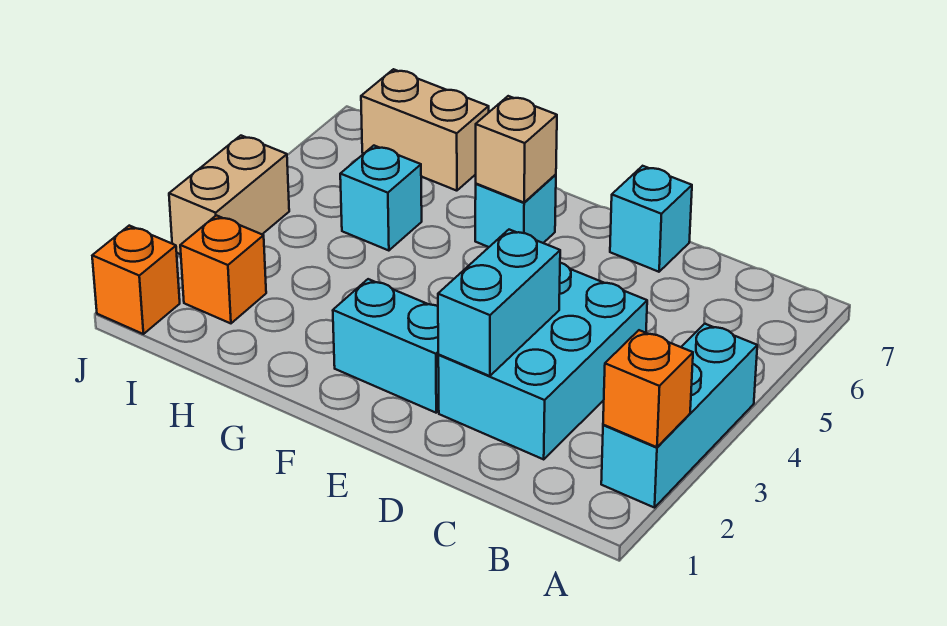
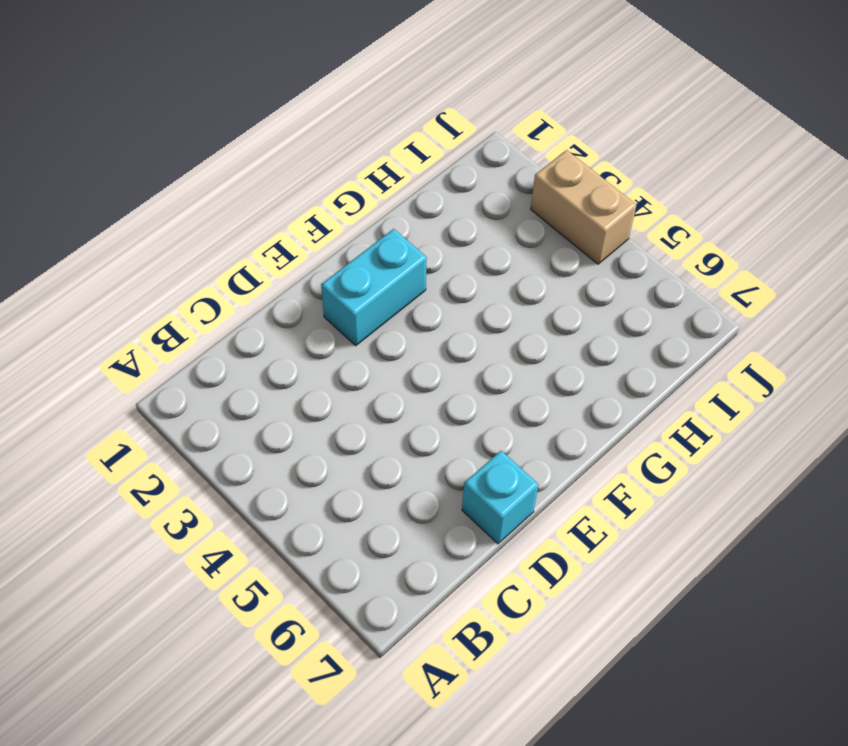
none -> cyan brick A2:A4 level 1
none -> cyan brick C2:D4 level 1
none -> cyan brick F6 level 1

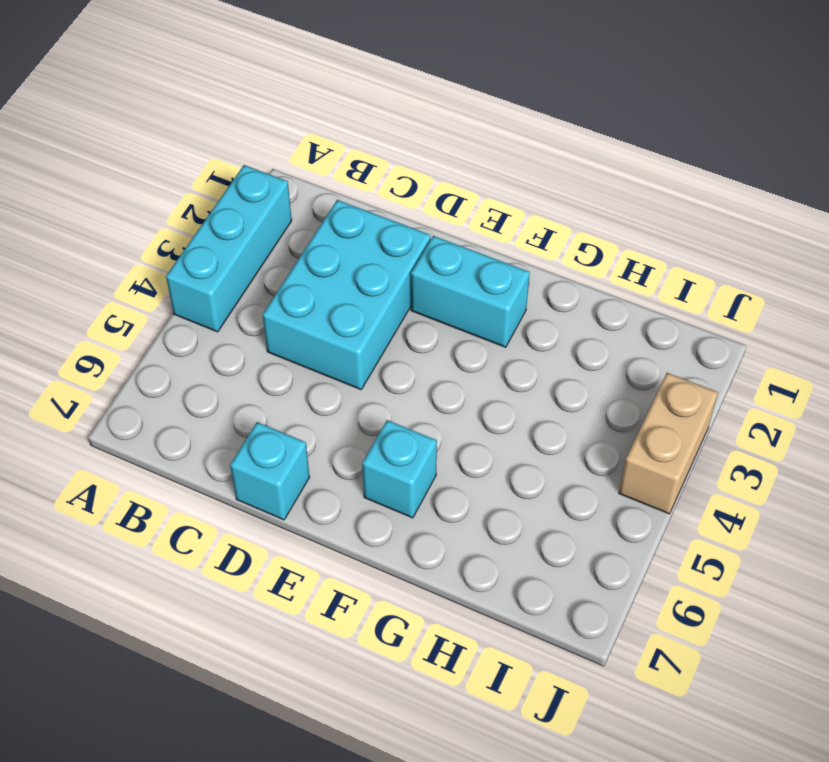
none -> cyan brick H5 level 1
none -> tan brick H7:I7 level 1
none -> orange brick I2 level 1

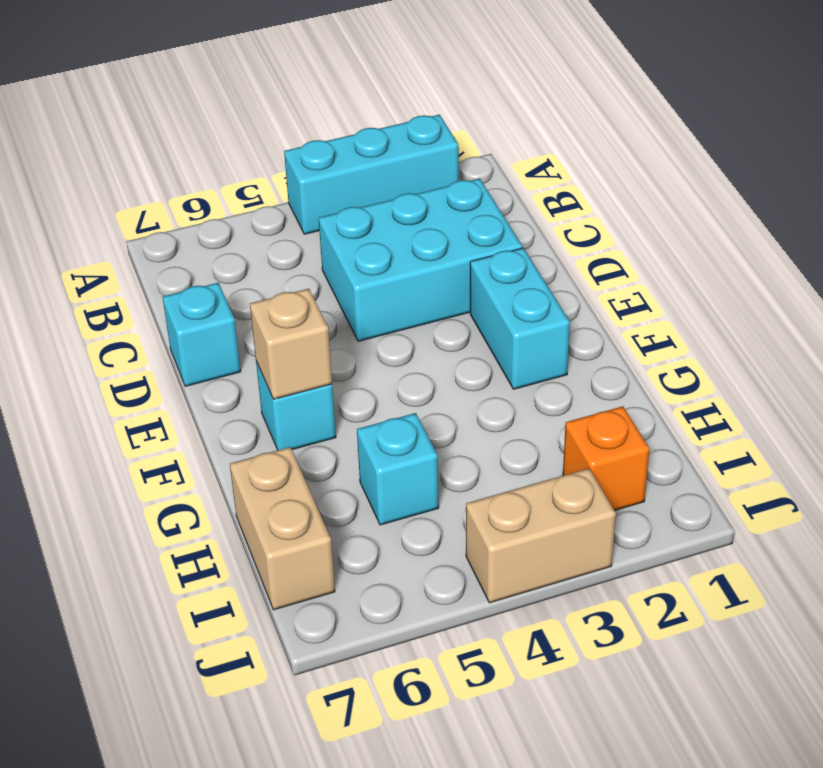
none -> orange brick J1 level 1
none -> orange brick A2 level 2
none -> cyan brick D2:D3 level 2

